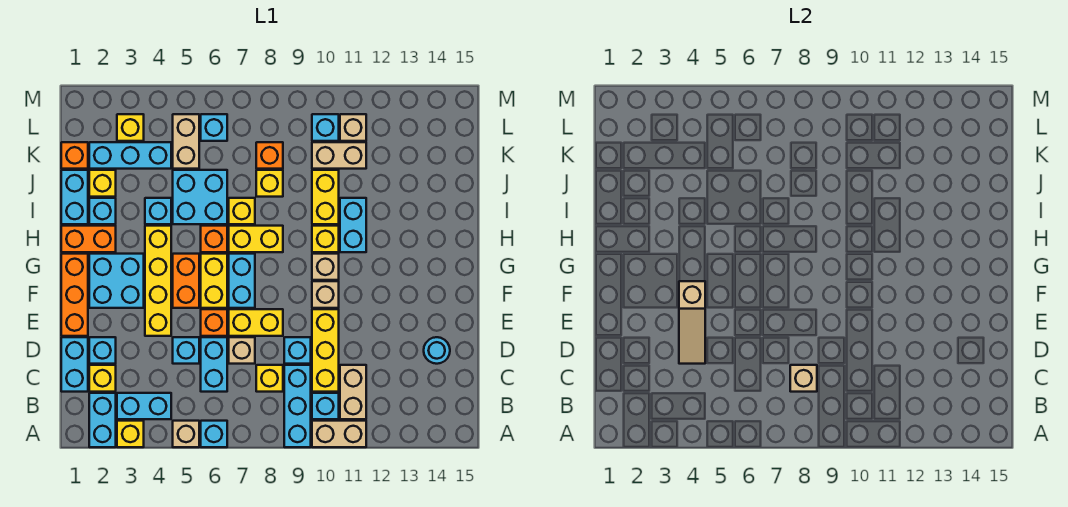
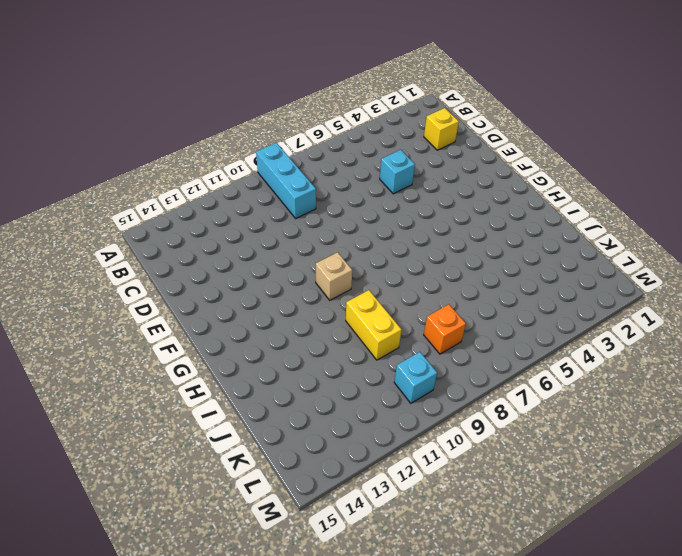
none -> cyan brick A2:B2 level 1
none -> yellow brick A3 level 1
none -> tan brick A5 level 1
none -> cyan brick A6 level 1

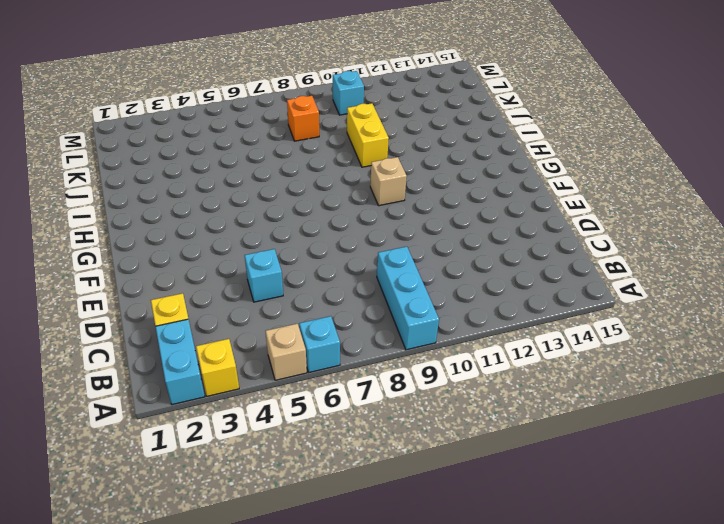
none -> tan brick A10:A11 level 1
none -> cyan brick B3:B4 level 1
none -> cyan brick B10 level 1
none -> tan brick B11:C11 level 1

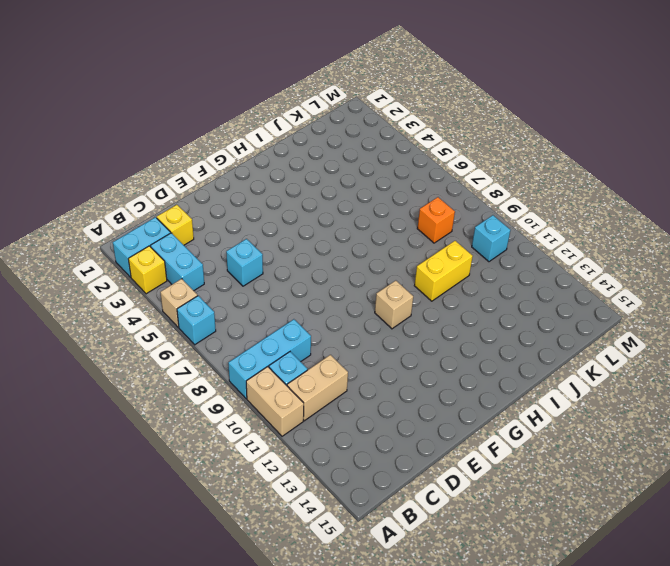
none -> cyan brick C1:D1 level 1
none -> cyan brick C6:D6 level 1
none -> yellow brick C8 level 1
none -> yellow brick C10:E10 level 1

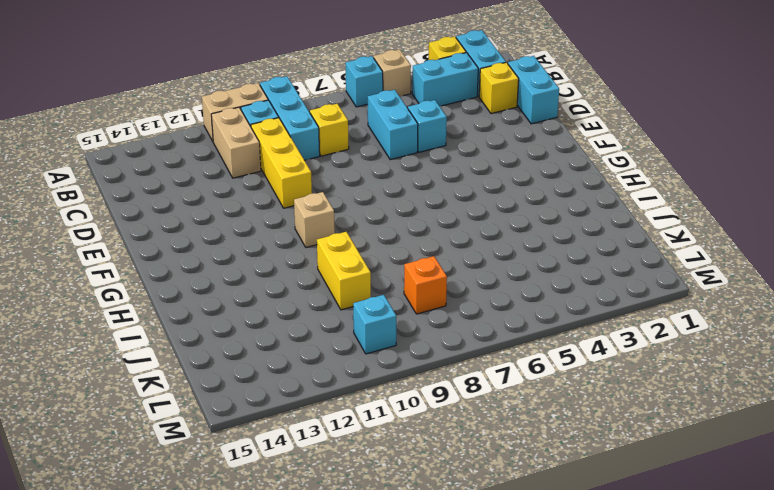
none -> cyan brick D2 level 1
none -> tan brick D7 level 1
none -> cyan brick D9 level 1
none -> cyan round brick D14 level 1

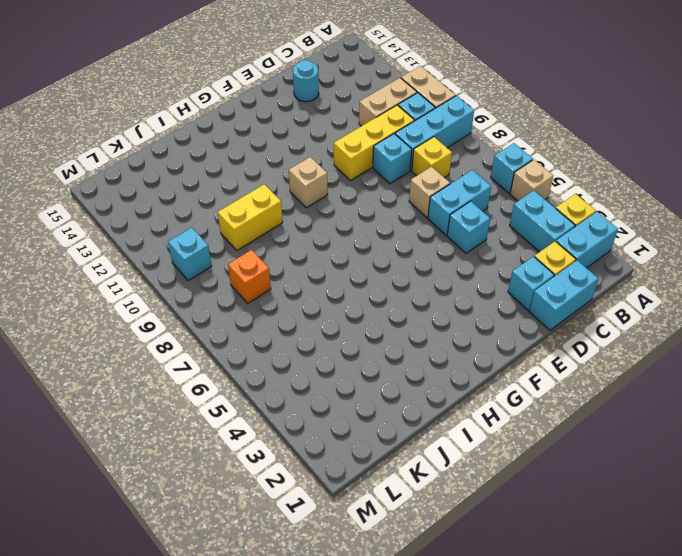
none -> orange brick E1:G1 level 1
none -> yellow brick E4:H4 level 1
none -> orange brick E6 level 1
none -> yellow brick E7:E8 level 1

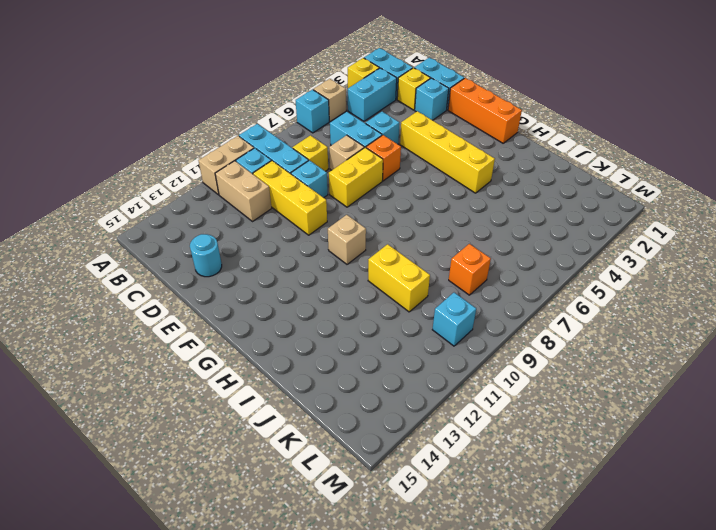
none -> cyan brick F2:G3 level 1
none -> orange brick F5:G5 level 1
none -> yellow brick F6:G6 level 1
none -> cyan brick F7:G7 level 1

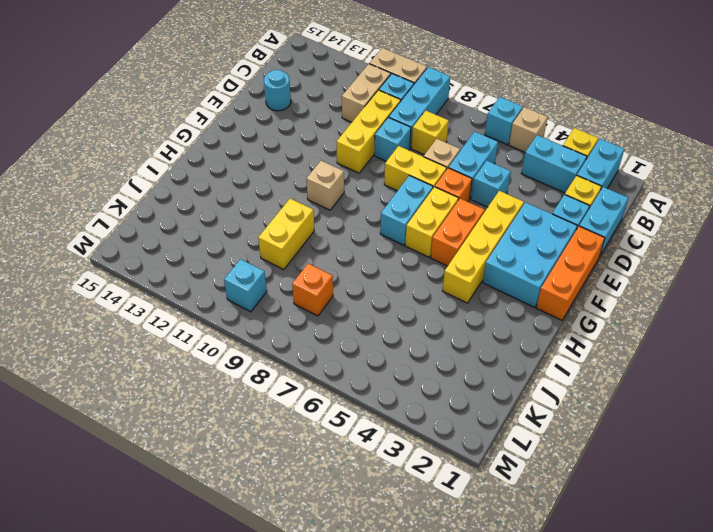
cyan brick E2:G3 level 1 -> cyan brick F2:G3 level 1
none -> tan brick F10 level 1
none -> orange brick H1:H2 level 1
none -> orange brick H6 level 1
none -> yellow brick H7:H8 level 1

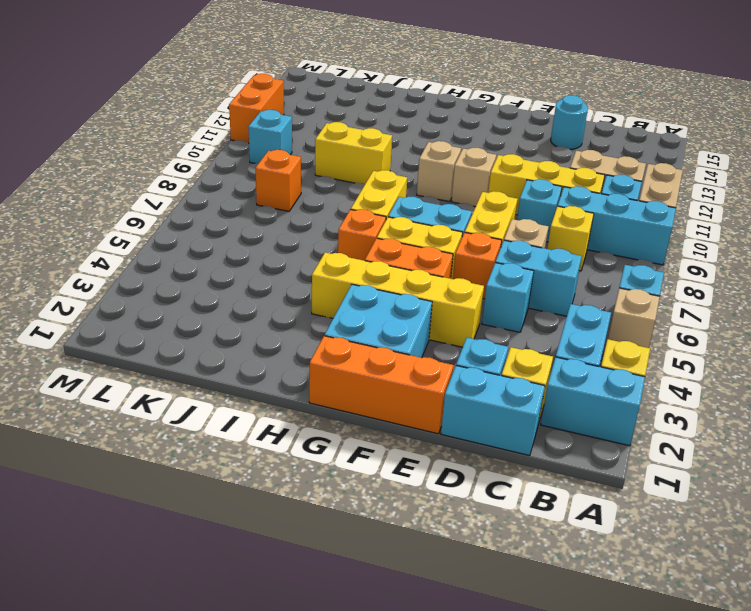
orange brick M11:M12 level 1 -> orange brick H1:H2 level 1
none -> yellow brick H10 level 1
none -> cyan brick H11:I11 level 1
none -> cyan brick I1:J1 level 1
none -> cyan brick I2 level 1

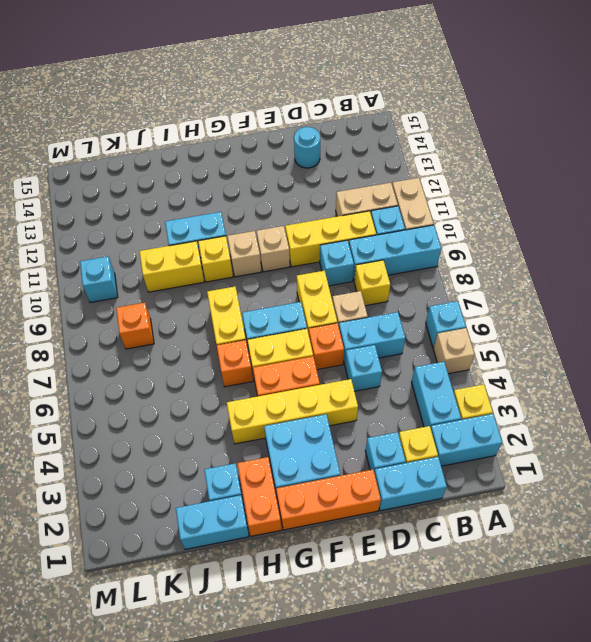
none -> cyan brick I4 level 1
none -> cyan brick I5:J6 level 1
none -> yellow brick I7 level 1
none -> yellow brick J2 level 1

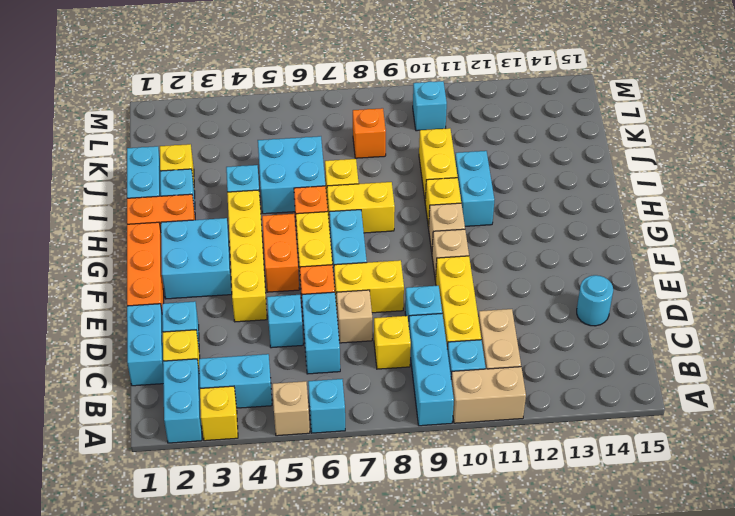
none -> yellow brick J8 level 1
none -> orange brick K1 level 1
none -> cyan brick K2:K4 level 1
none -> tan brick K5:L5 level 1

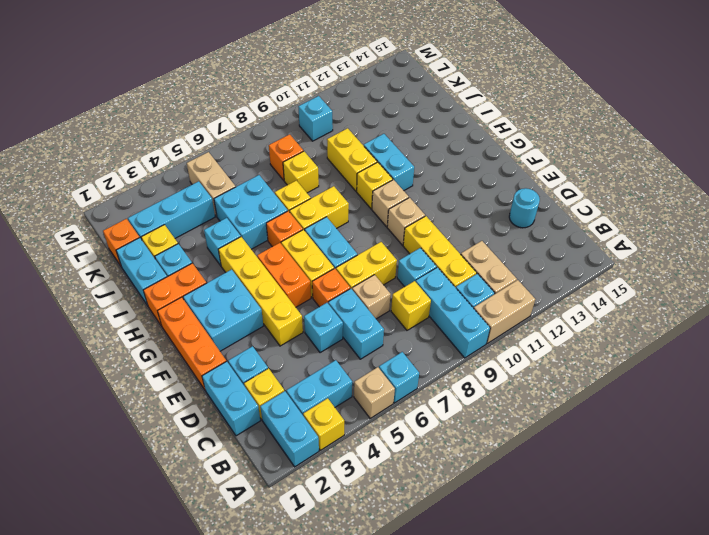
none -> tan brick K10:K11 level 1
none -> yellow brick L3 level 1
none -> cyan brick L6 level 1
none -> tan brick L11 level 1

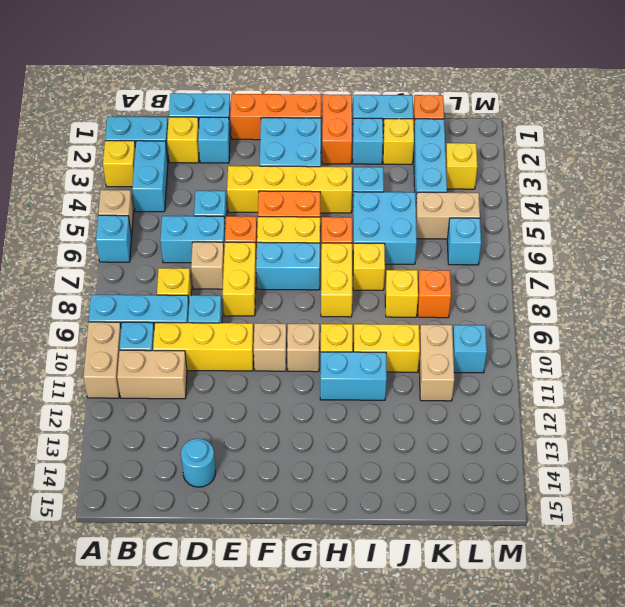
none -> tan brick L11 level 1
none -> tan brick C8 level 2
none -> tan slope D4:F4 level 2 top F

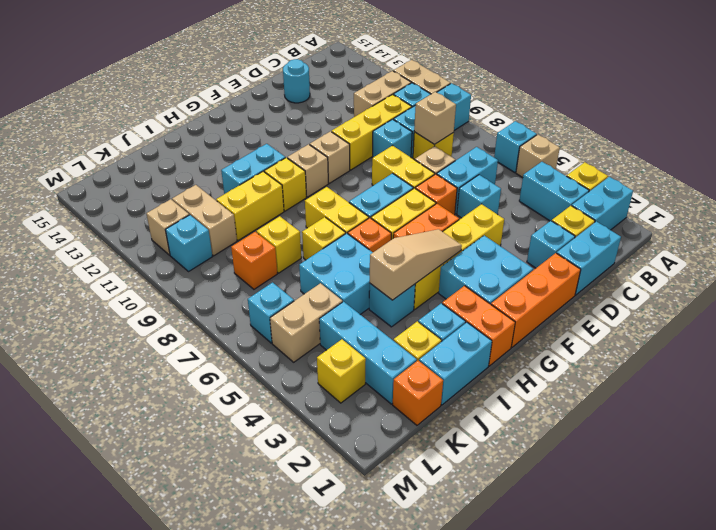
tan slope G4:I4 level 2 top I -> tan slope D4:F4 level 2 top F

